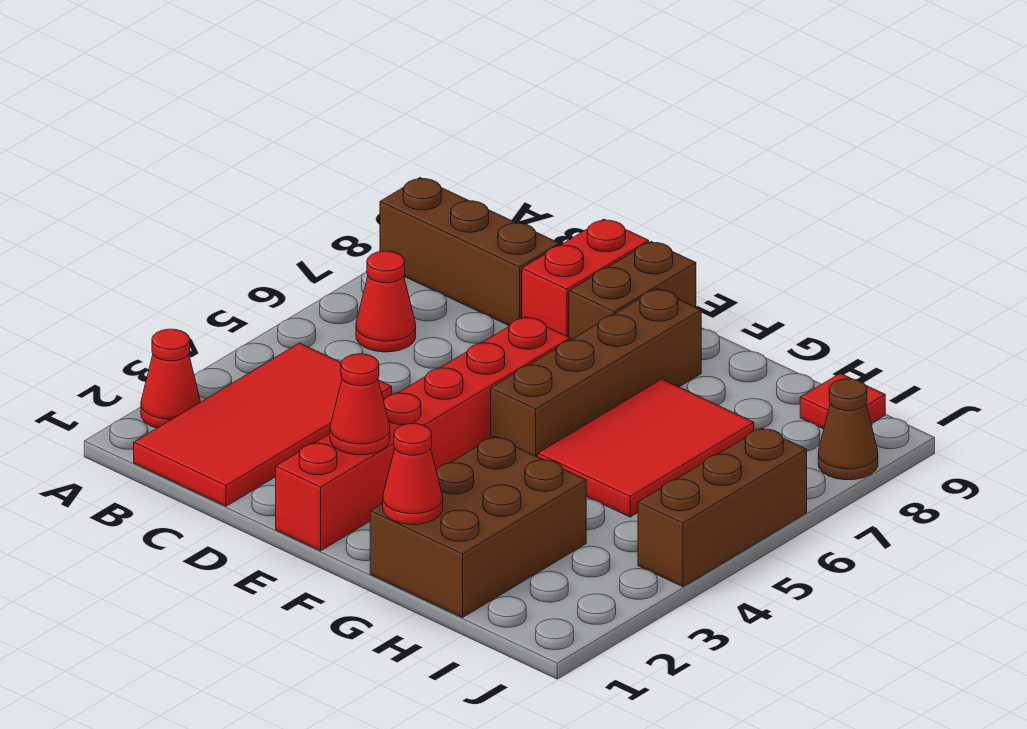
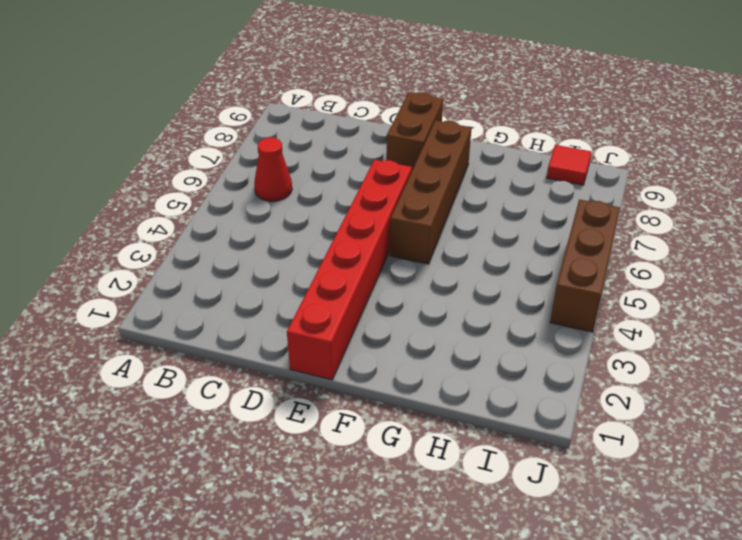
none -> red cone A2 level 1
none -> brown brick A8:C8 level 1
none -> red tile B1:C4 level 1

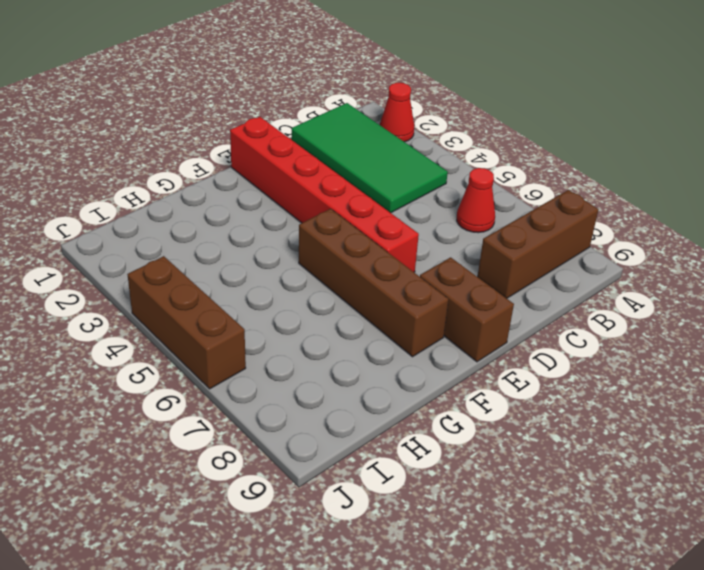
green tile B1:C4 level 1 -> red tile B1:C4 level 1
none -> red brick D8:D9 level 1
none -> brown brick G1:H3 level 1
none -> red tile G5:H7 level 1

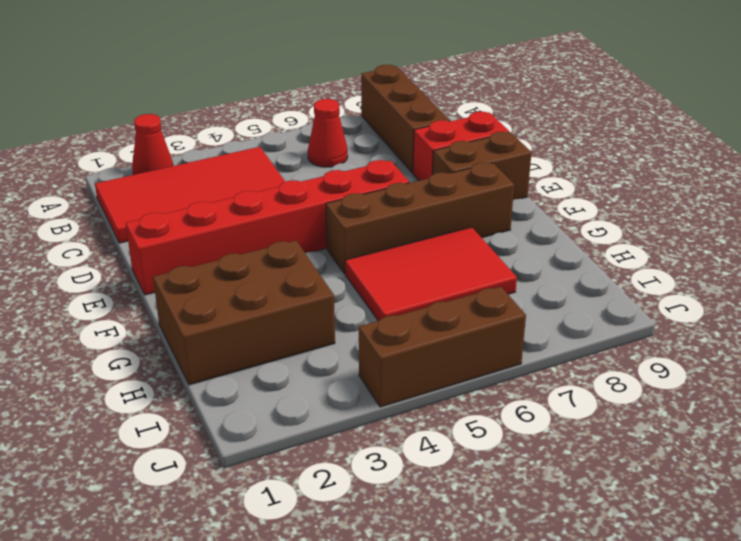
none -> red tile I9 level 1
none -> brown cone J8 level 1
none -> red cone E2 level 2

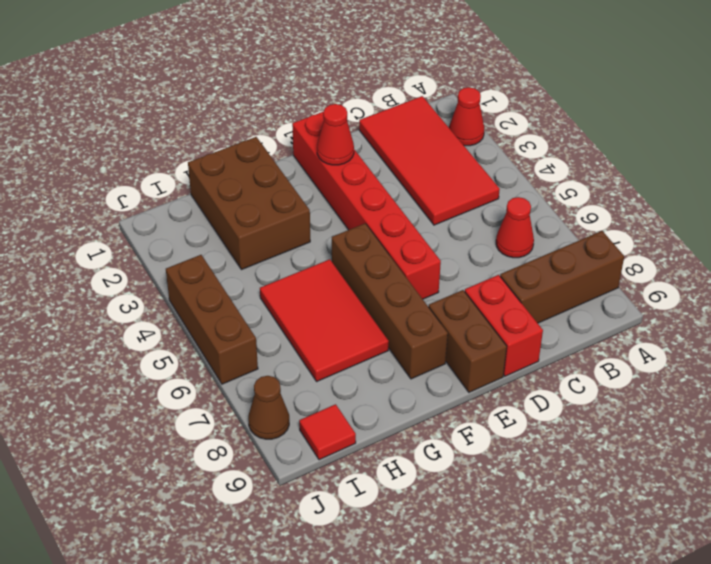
none -> red cone G1 level 2

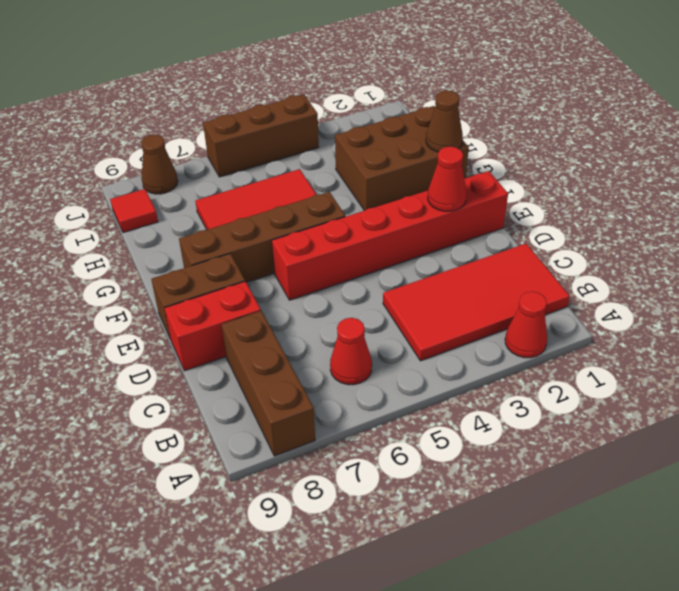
brown cone G1 level 2 -> red cone G1 level 2

